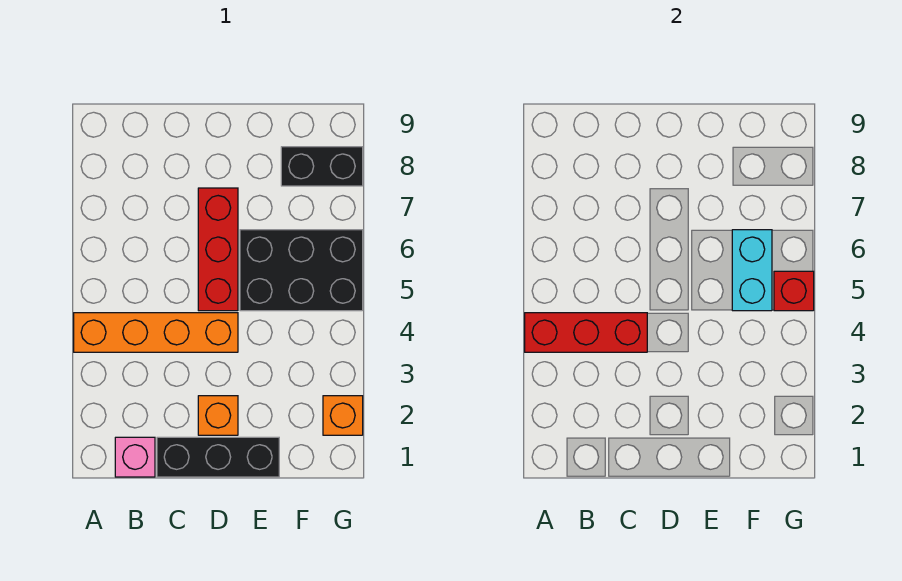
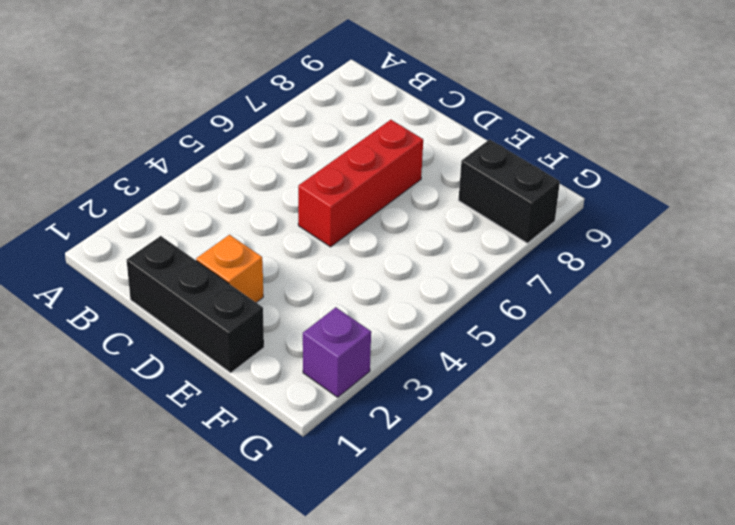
purple brick G2 level 1 -> orange brick G2 level 1
none -> orange brick A4:D4 level 1
none -> pink brick B1 level 1

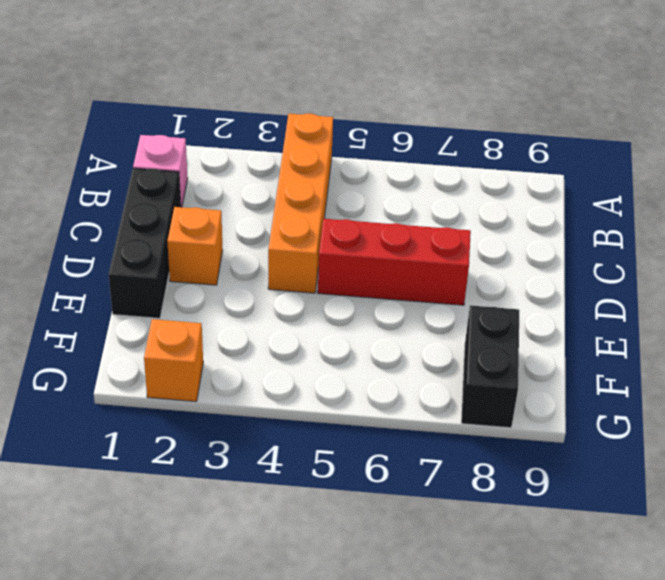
none -> black brick E5:G6 level 1
none -> red brick A4:C4 level 2

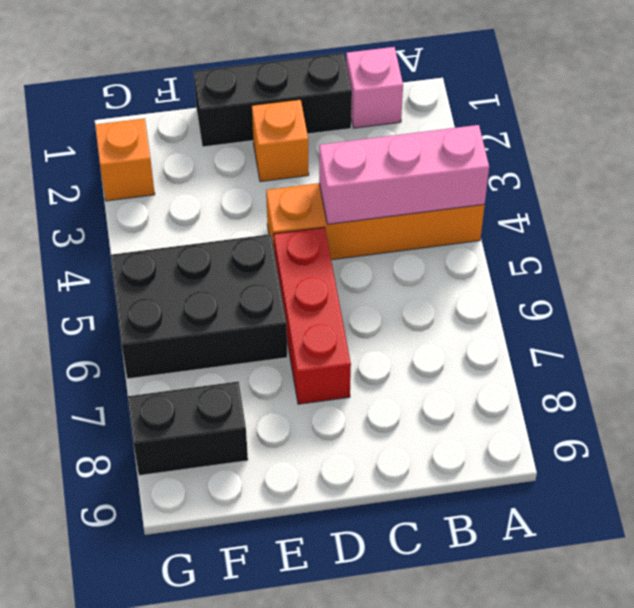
pink brick A4:C4 level 2 -> red brick A4:C4 level 2
none -> cyan brick F5:F6 level 2
none -> red brick G5 level 2

